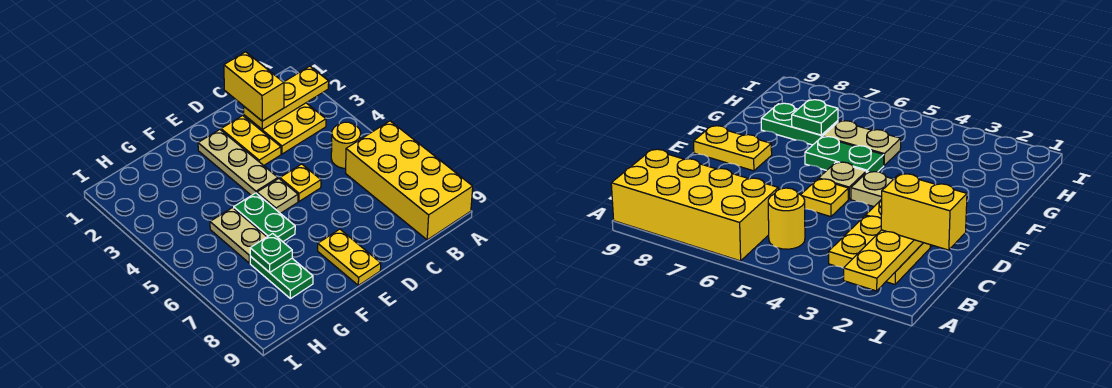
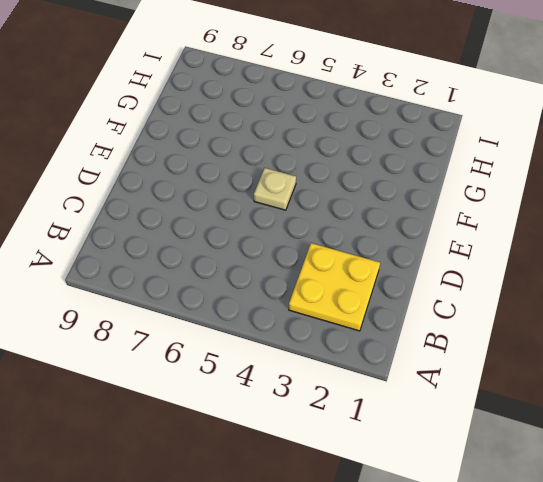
none -> yellow brick A6:B9 level 1
none -> yellow round brick B5 level 1
none -> yellow plate D2:D3 level 1

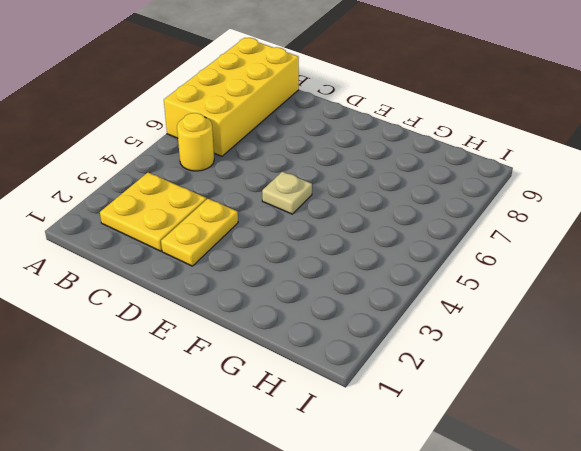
none -> yellow plate D5 level 1
none -> tan plate E2:E4 level 1
none -> yellow plate E8:E9 level 1

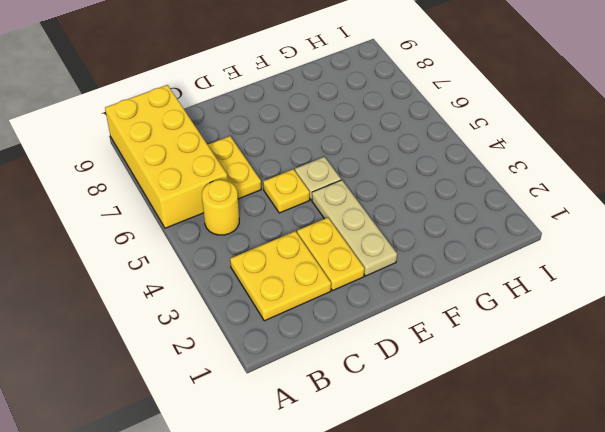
yellow plate C6:C7 level 1 -> yellow plate E8:E9 level 1
none -> green plate F5:F6 level 1
none -> tan plate G5:G6 level 1
none -> green plate G7:G8 level 1

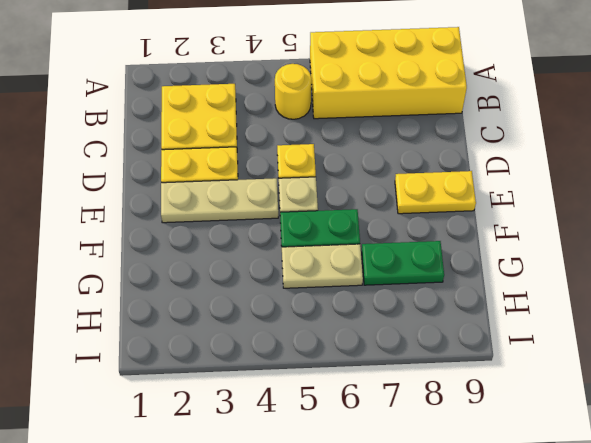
none -> yellow plate A2:C2 level 2
none -> green plate G7 level 2
none -> yellow brick C1:C2 level 3

